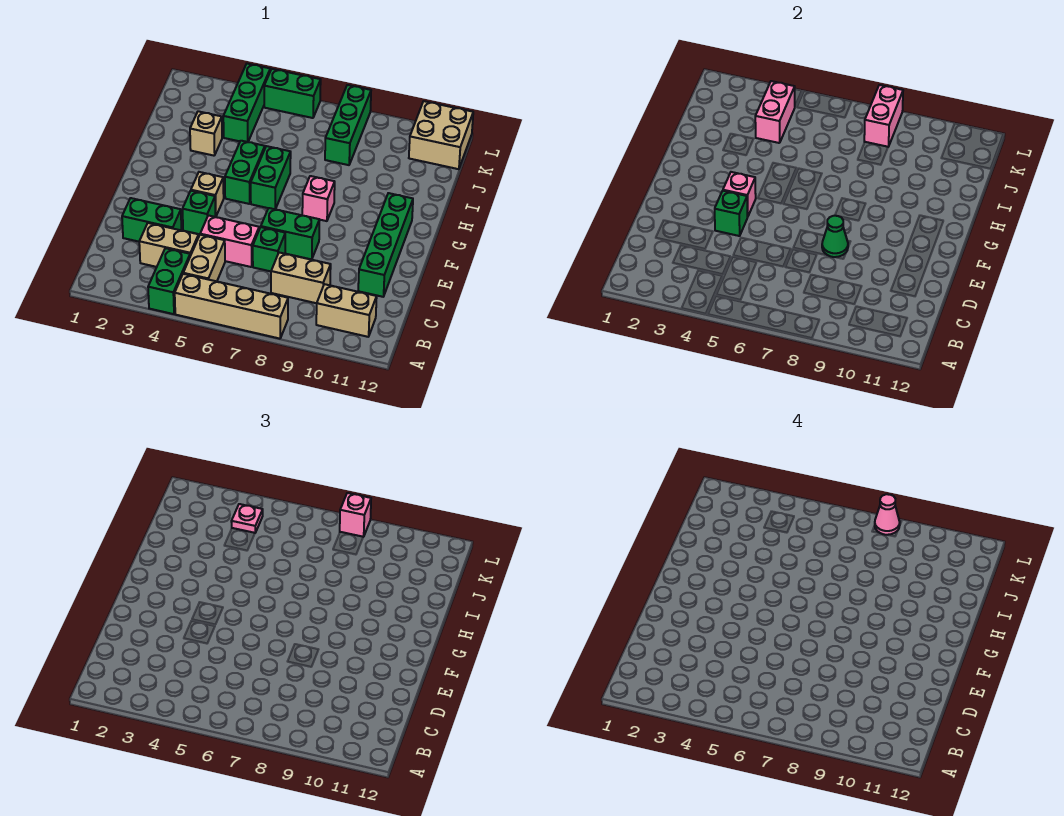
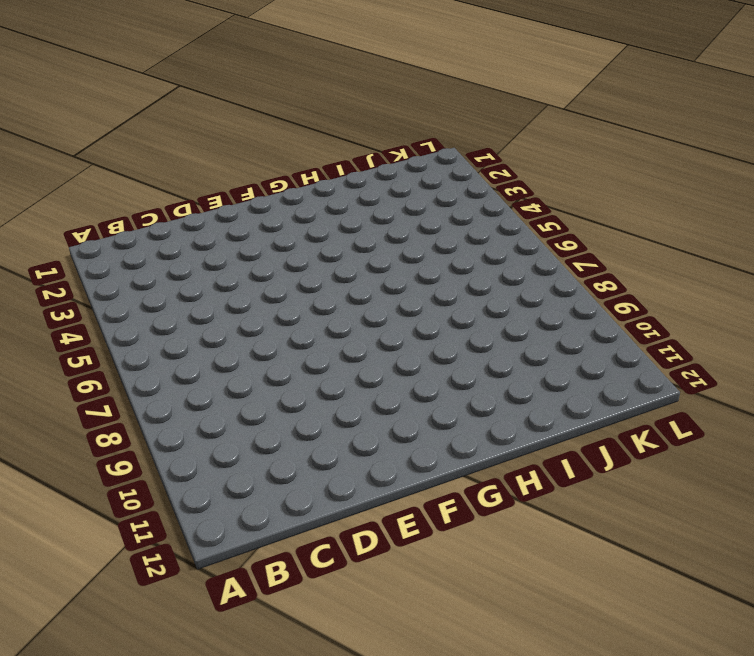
none -> green brick A4:B4 level 1
none -> tan brick A5:A8 level 1
none -> tan brick B5:C5 level 1

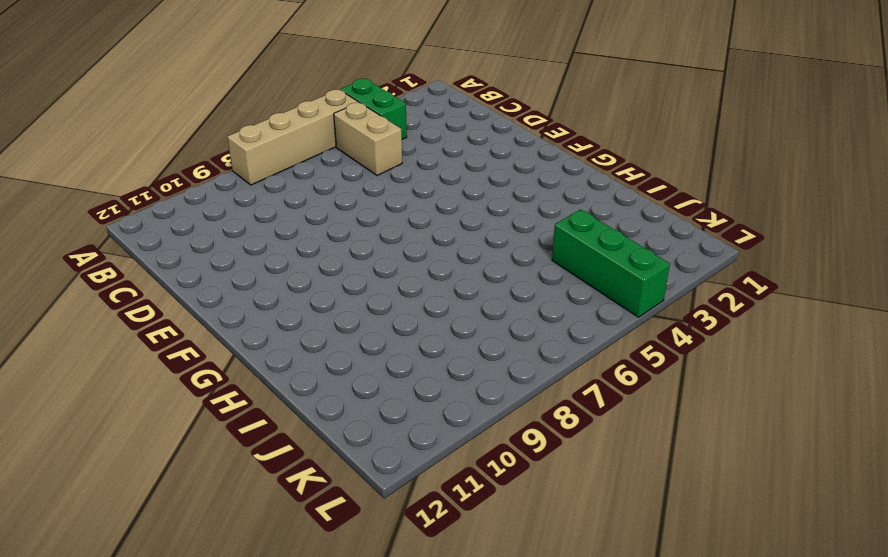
none -> tan brick B10:B11 level 1
none -> tan brick C3:C4 level 1
none -> tan brick C8:C9 level 1

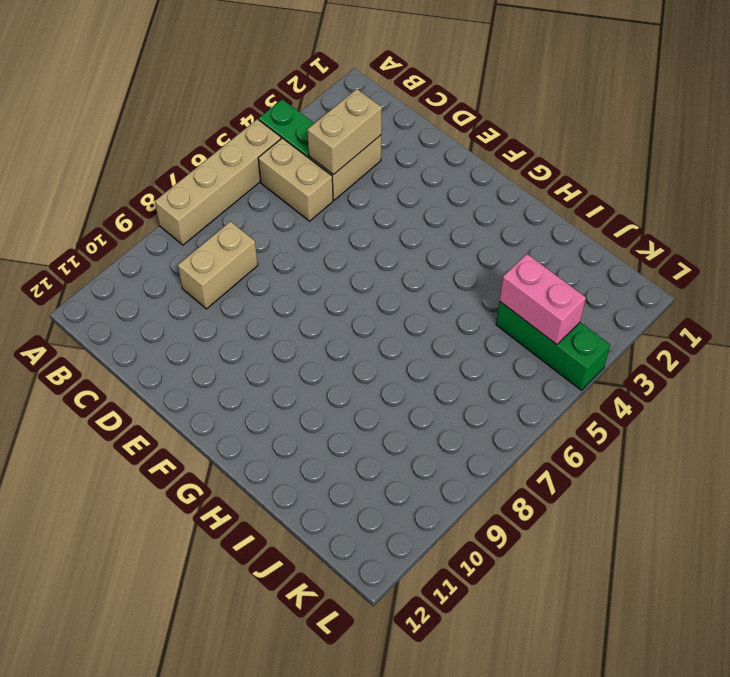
tan brick C3:C4 level 2 -> tan brick B10:B11 level 1
none -> green brick D2:D3 level 1
none -> pink brick D5:D6 level 1
none -> green brick D7 level 1

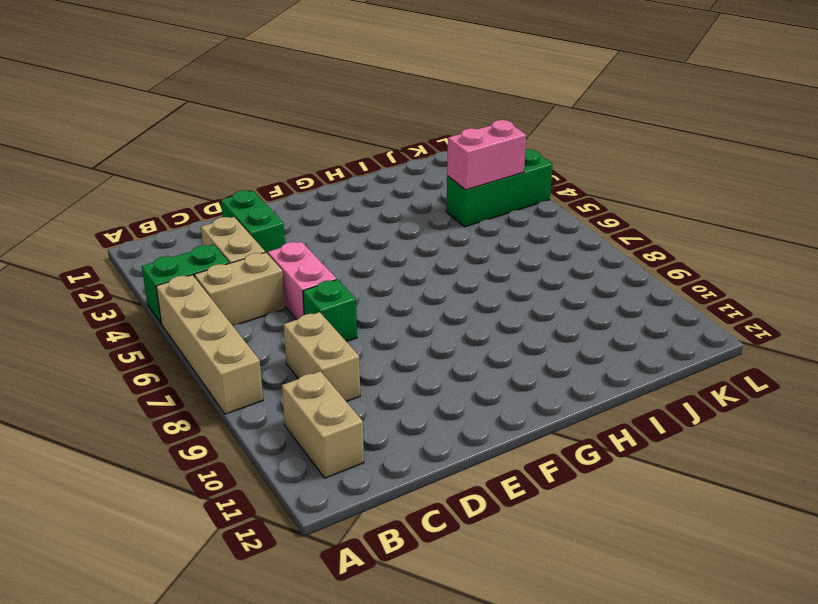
none -> green brick D11:G11 level 1
none -> green brick E4 level 1
none -> green brick E7:E8 level 1

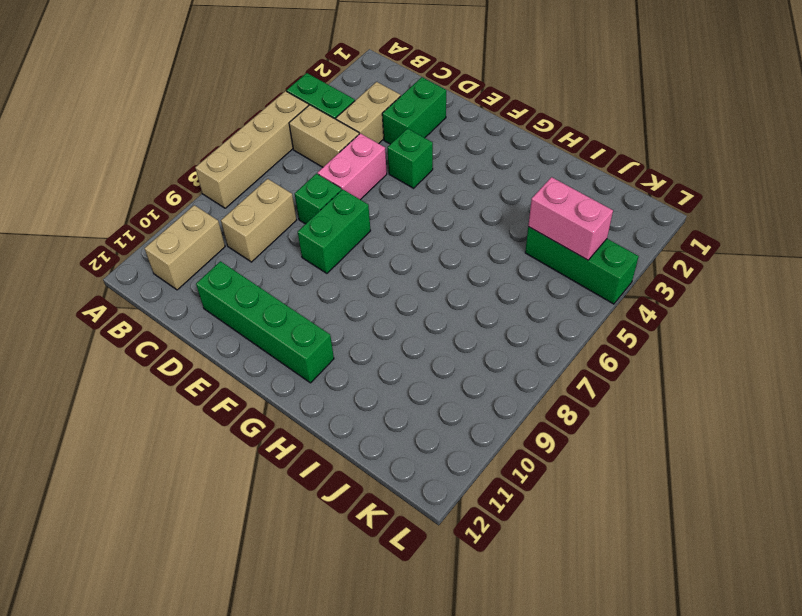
none -> tan brick F4 level 1
none -> green brick G5:H5 level 1
none -> green brick G6:H6 level 1

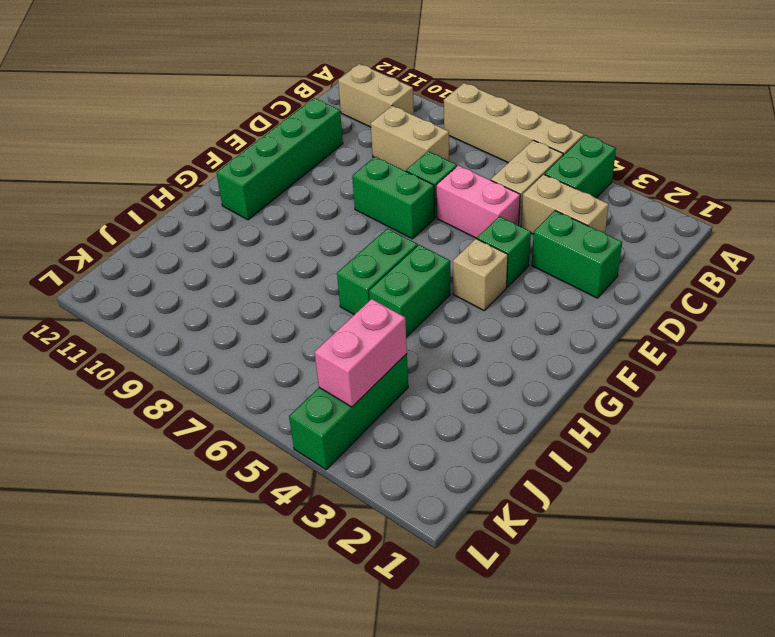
none -> pink brick G8 level 1
none -> tan brick I3 level 1
none -> green brick J8:L8 level 1

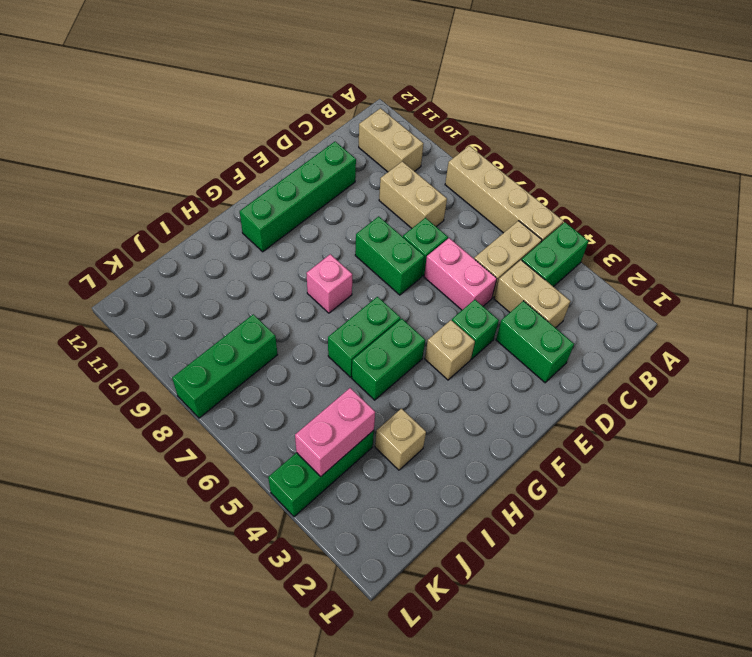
none -> tan brick K11:L12 level 1
none -> green brick L5:L6 level 1
none -> green brick E4 level 2

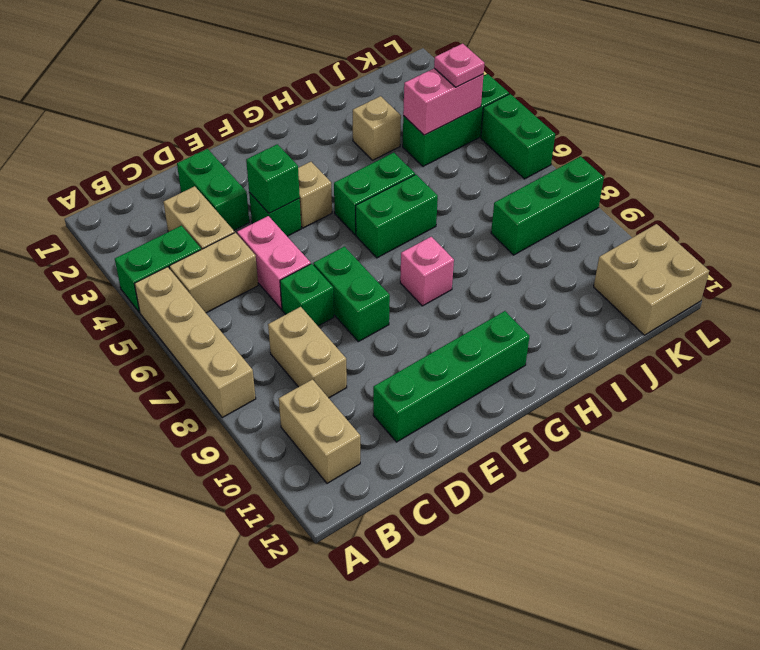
none -> green cone E8 level 2
none -> pink brick F4 level 2
none -> pink brick K8:L8 level 2

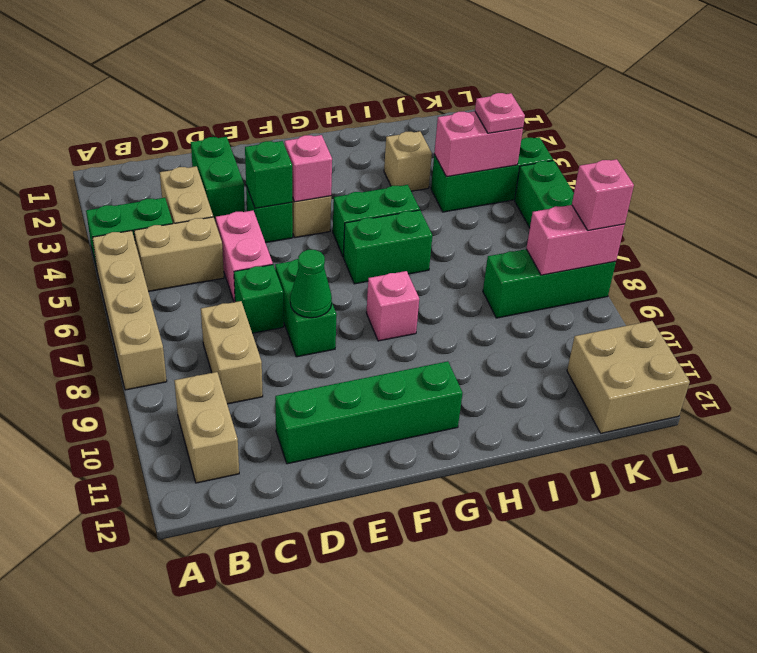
none -> pink cone L8 level 4

